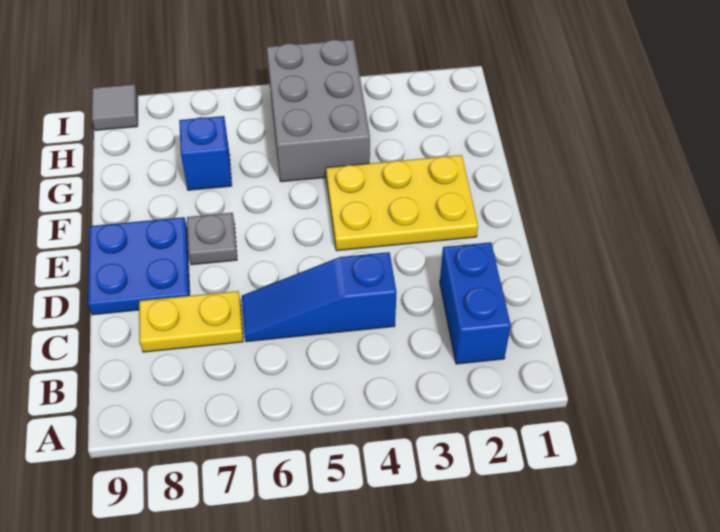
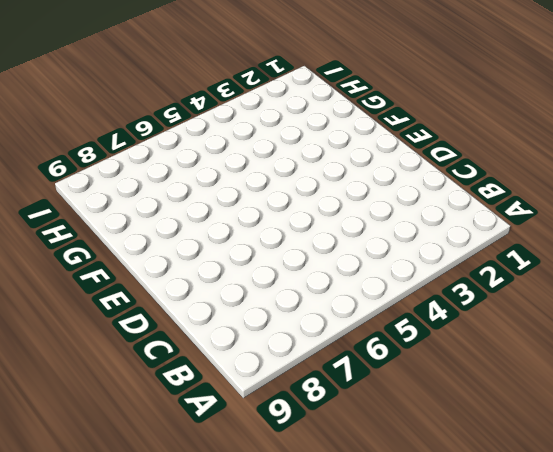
none -> blue brick B2:C2 level 1
none -> blue slope C4:C6 level 1 top 4

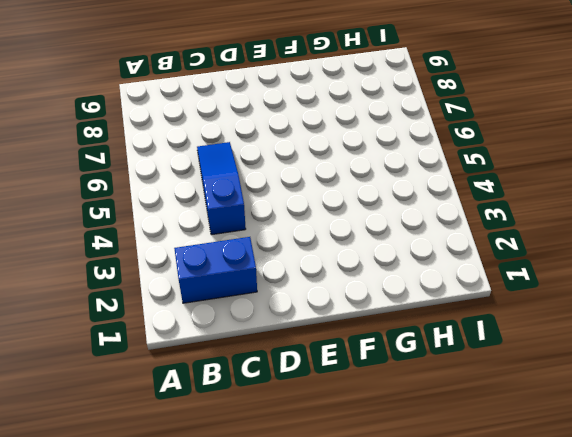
none -> yellow plate C7:C8 level 1
none -> blue plate D8:E9 level 1

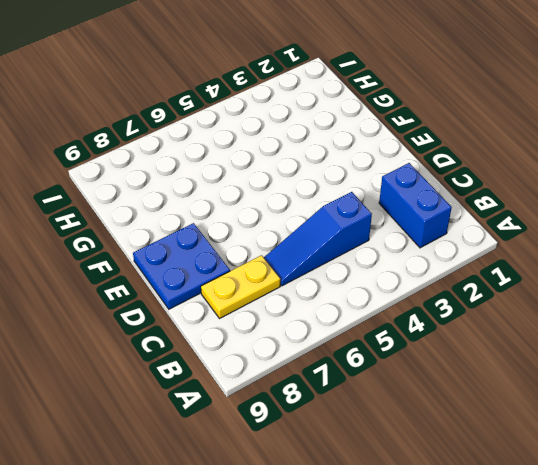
none -> yellow plate E2:F4 level 1
none -> grey plate E7 level 1

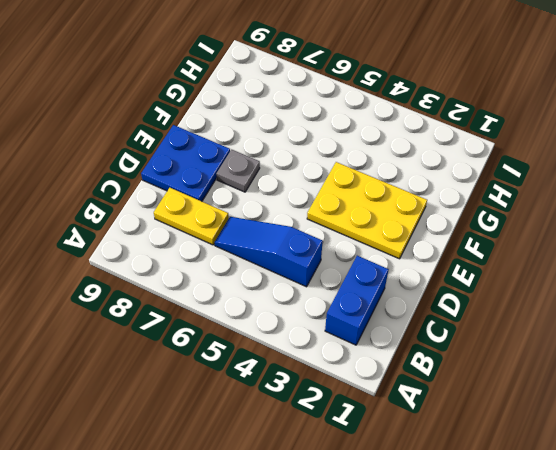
none -> grey brick G4:I5 level 1
none -> blue brick G7 level 1

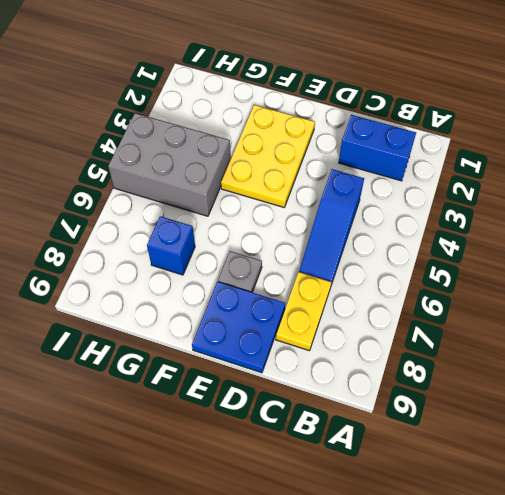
none -> grey tile I9 level 1

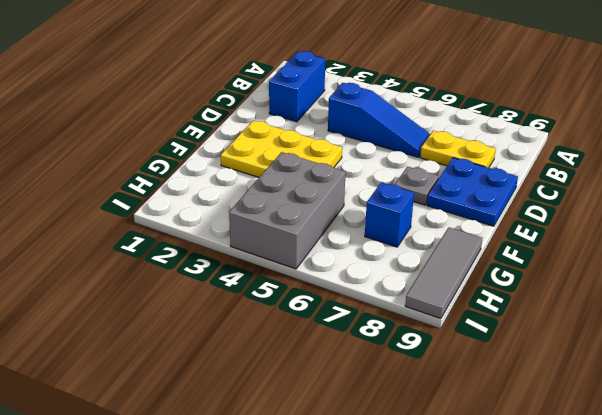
grey tile G9:I9 level 1 -> grey tile I9 level 1

